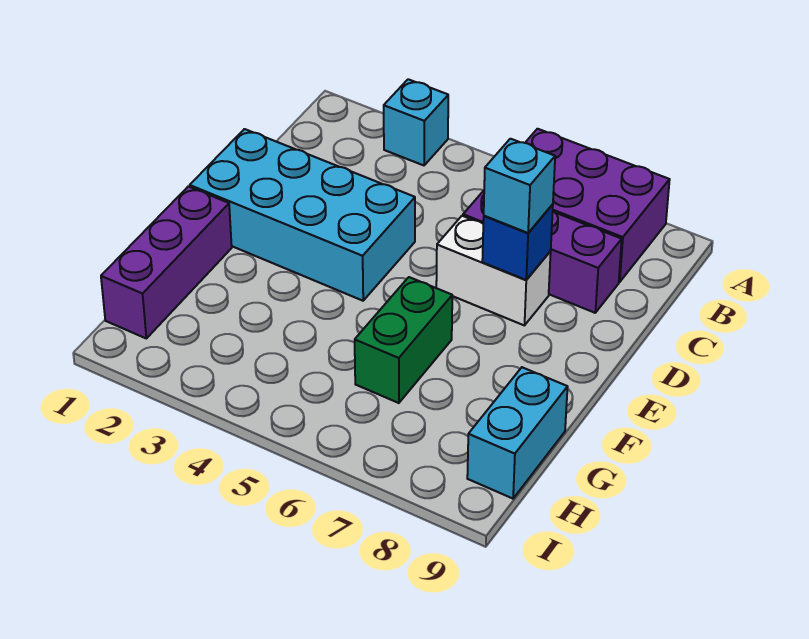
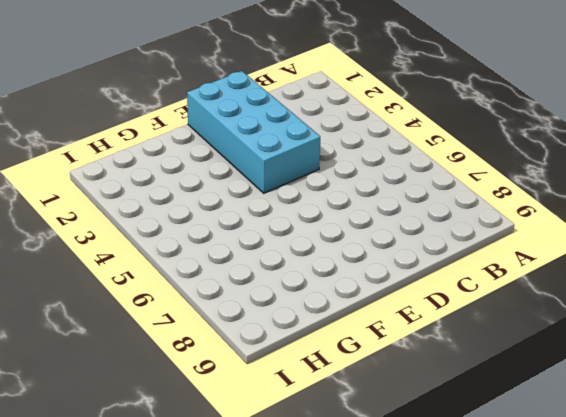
none -> cyan brick A3 level 1
none -> purple brick A6:B8 level 1

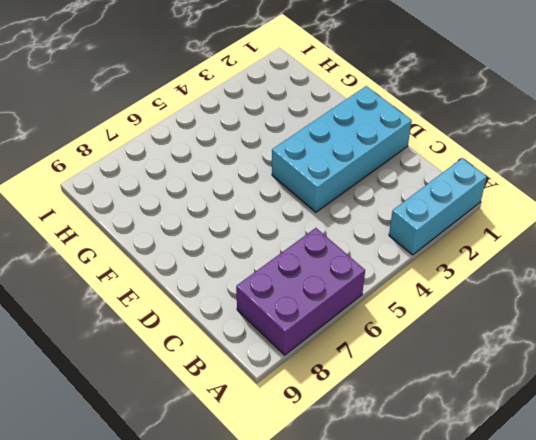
cyan brick A1:A3 level 1 -> cyan brick A3 level 1
none -> purple brick C6:C8 level 1
none -> white brick D6:D7 level 1

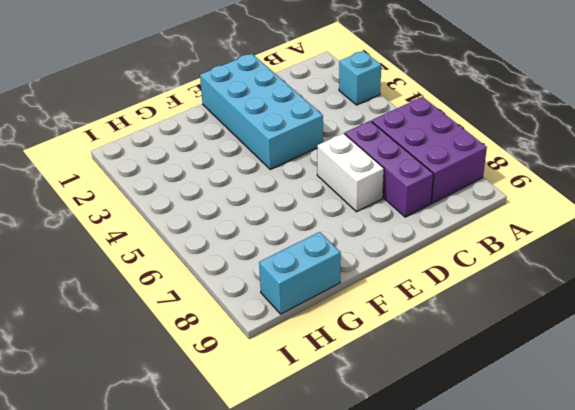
none -> purple brick F1:H1 level 1
none -> green brick F6:G6 level 1

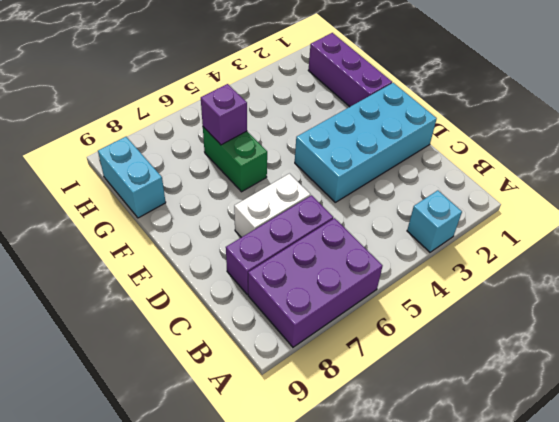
purple brick G6 level 2 -> none
none -> blue brick D7 level 2
none -> cyan brick D7 level 3

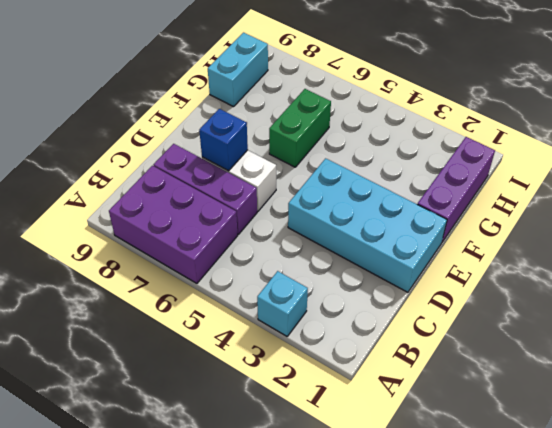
none -> cyan brick D7 level 3

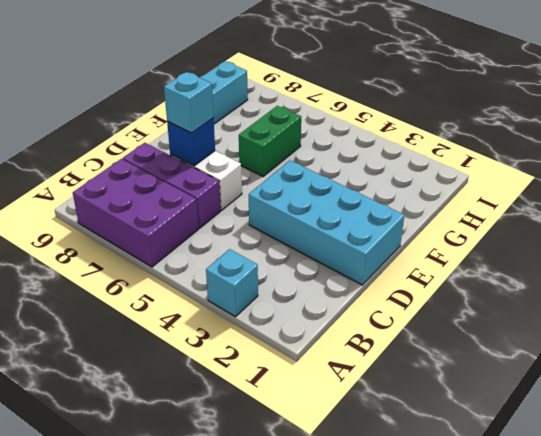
none -> purple brick F1:H1 level 1

